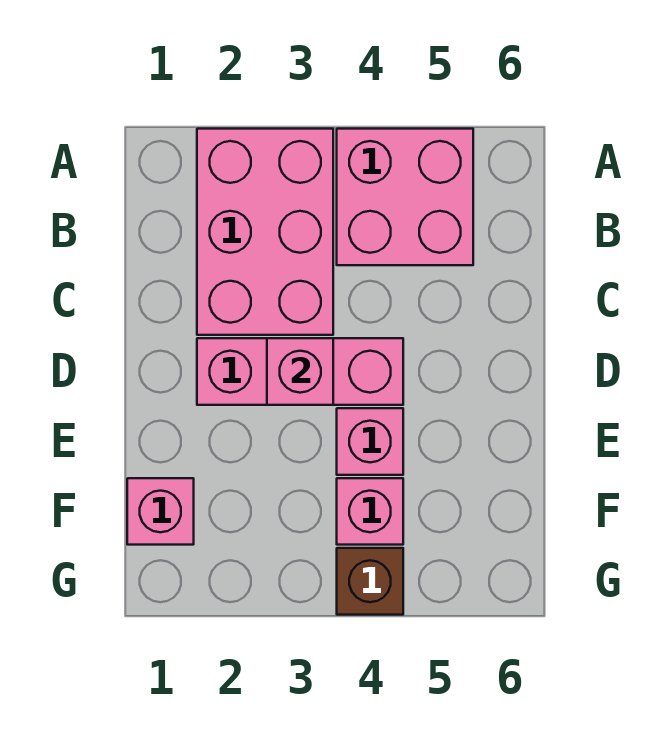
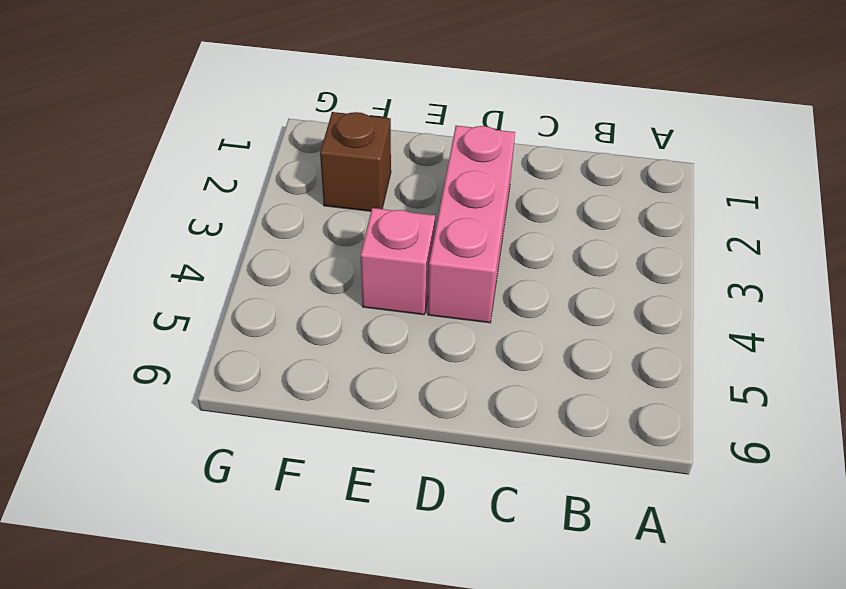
brown brick F2 level 1 -> brown brick G4 level 1
none -> pink brick A2:C3 level 1
none -> pink brick A4:B5 level 1

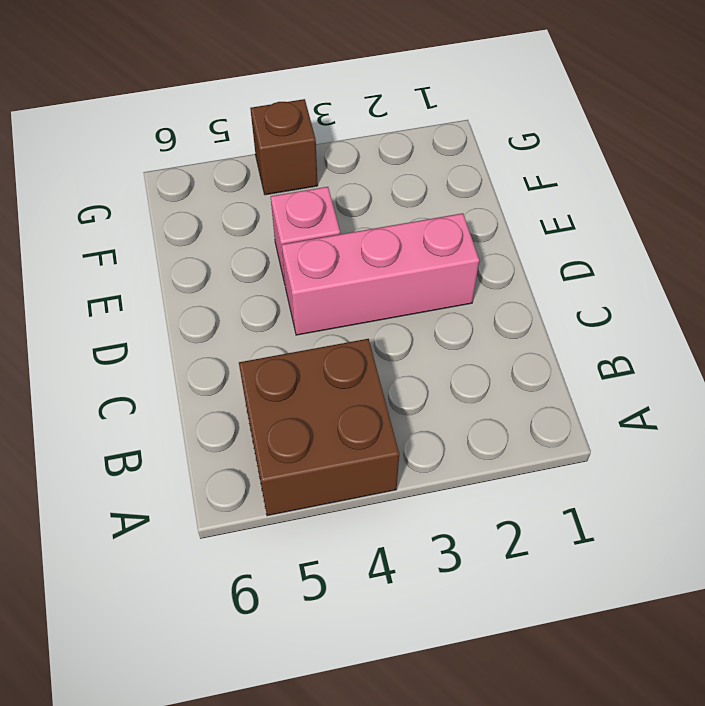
brown brick A4:B5 level 1 -> pink brick A4:B5 level 1
none -> pink brick A2:C3 level 1
none -> pink brick F1 level 1

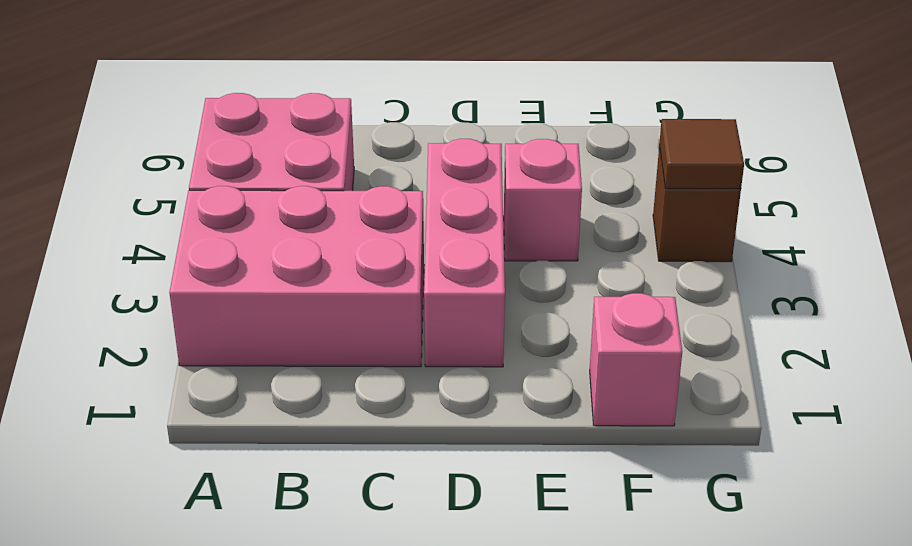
brown tile G4 level 2 -> none
none -> pink brick F4 level 1
none -> pink brick D3 level 2

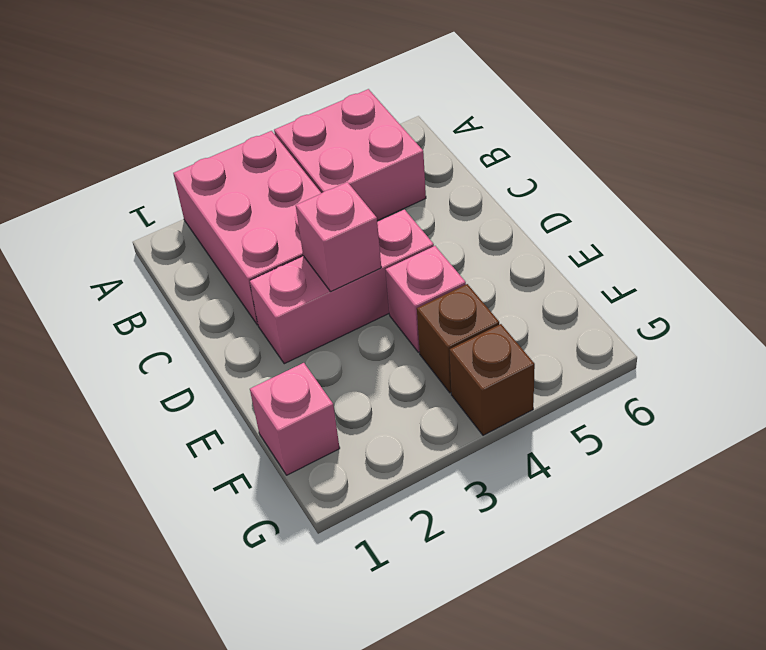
brown brick F4 level 1 -> pink brick F4 level 1

